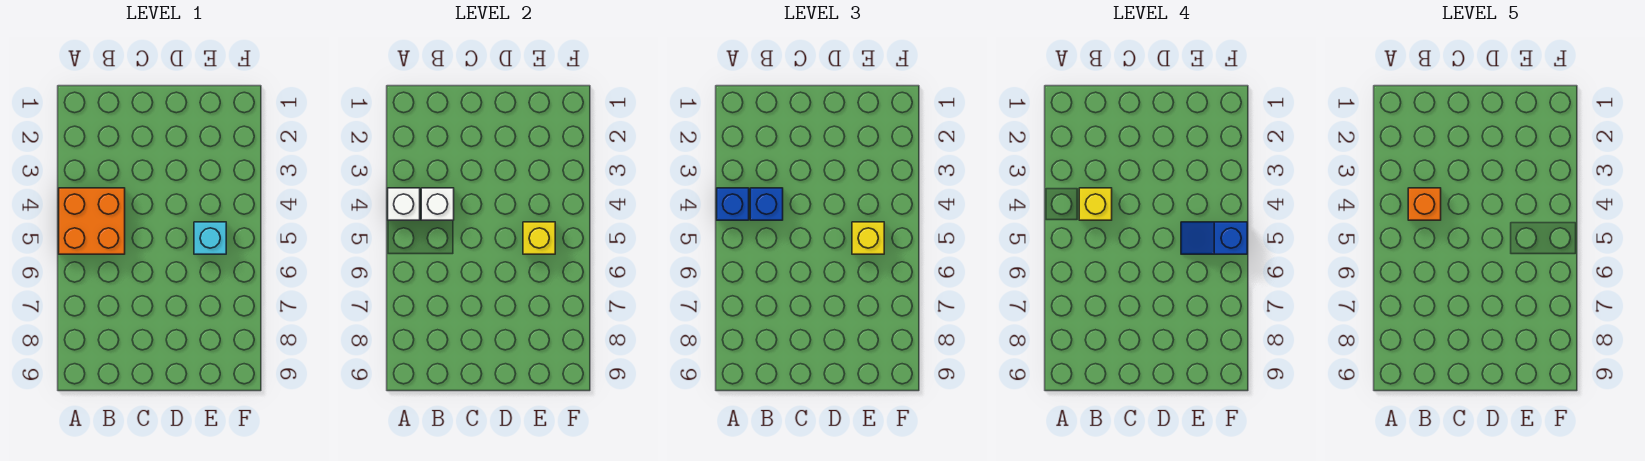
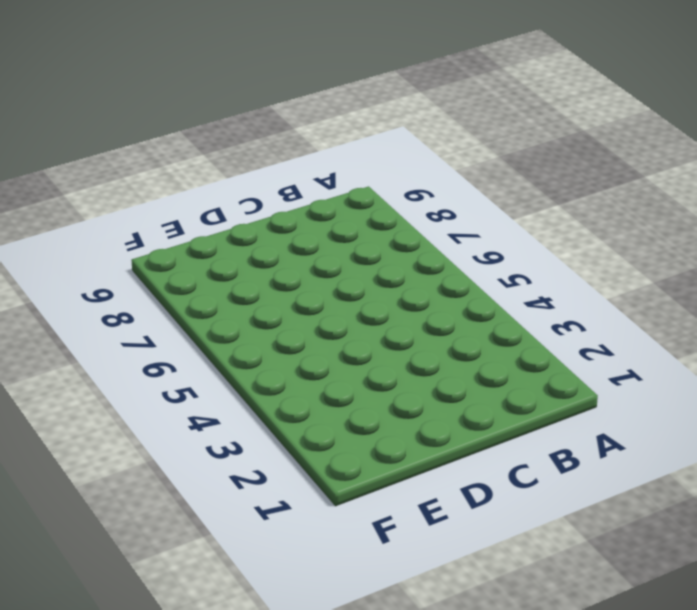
none -> orange brick A4:B5 level 1
none -> cyan brick E5 level 1

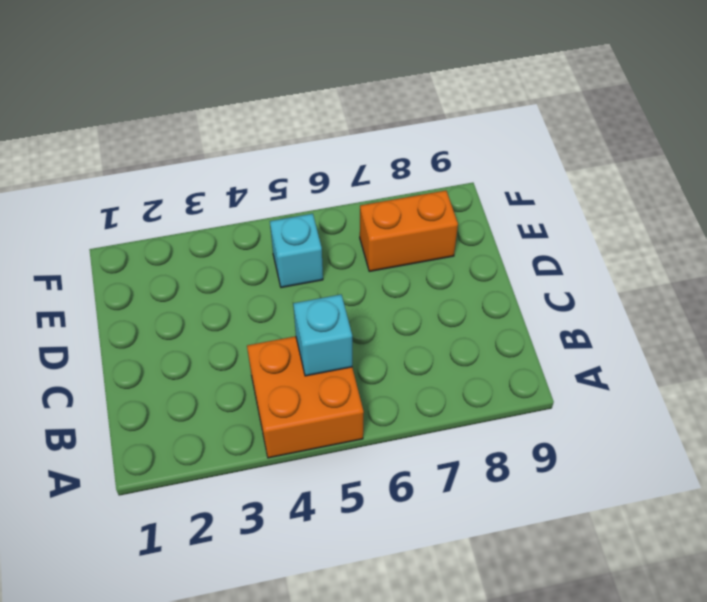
cyan brick B5 level 2 -> none
orange brick E7:E8 level 1 -> none
none -> white brick A4 level 2
none -> white brick B4 level 2

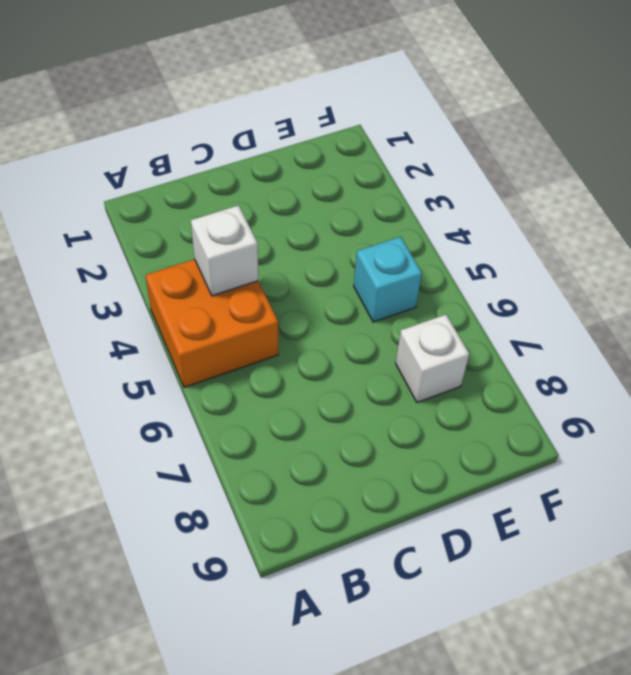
white brick E7 level 1 -> white brick A4 level 2
none -> yellow brick E5 level 2
none -> blue brick A4 level 3

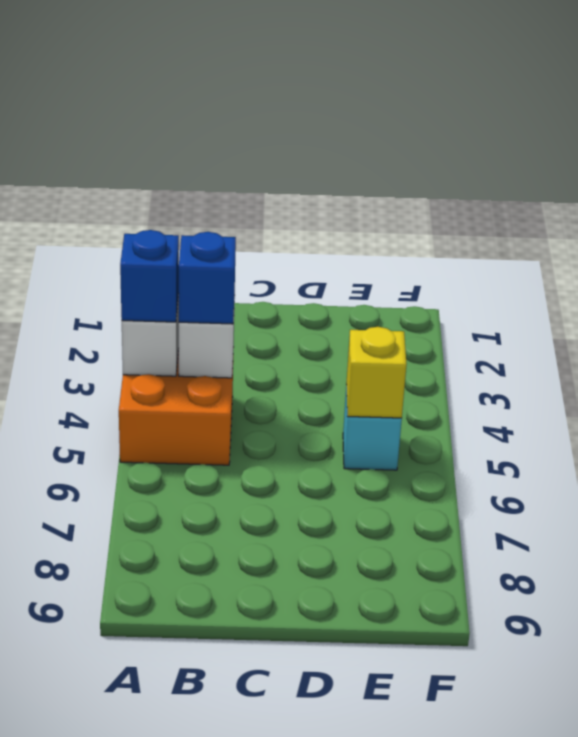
none -> yellow brick E5 level 3
none -> yellow brick B4 level 4

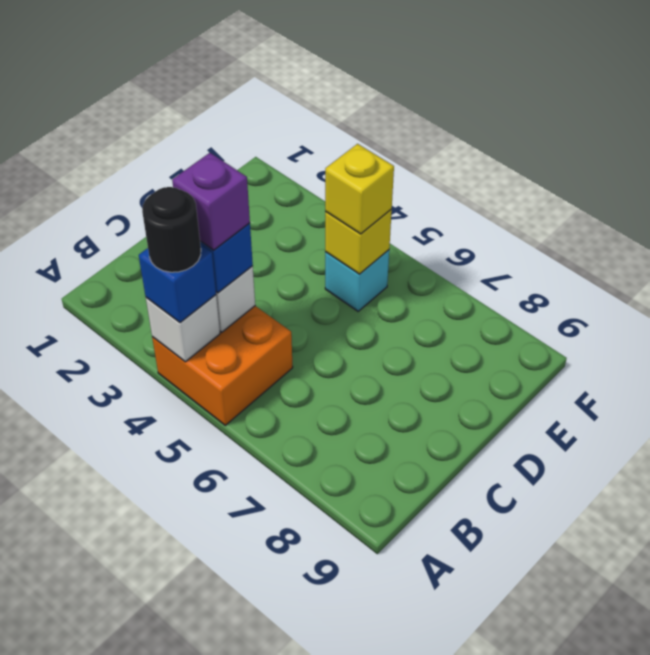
black round brick A4 level 4 -> none
purple brick B4 level 4 -> yellow brick B4 level 4
none -> blue slope E5:F5 level 4 top F
none -> orange brick B4 level 5

